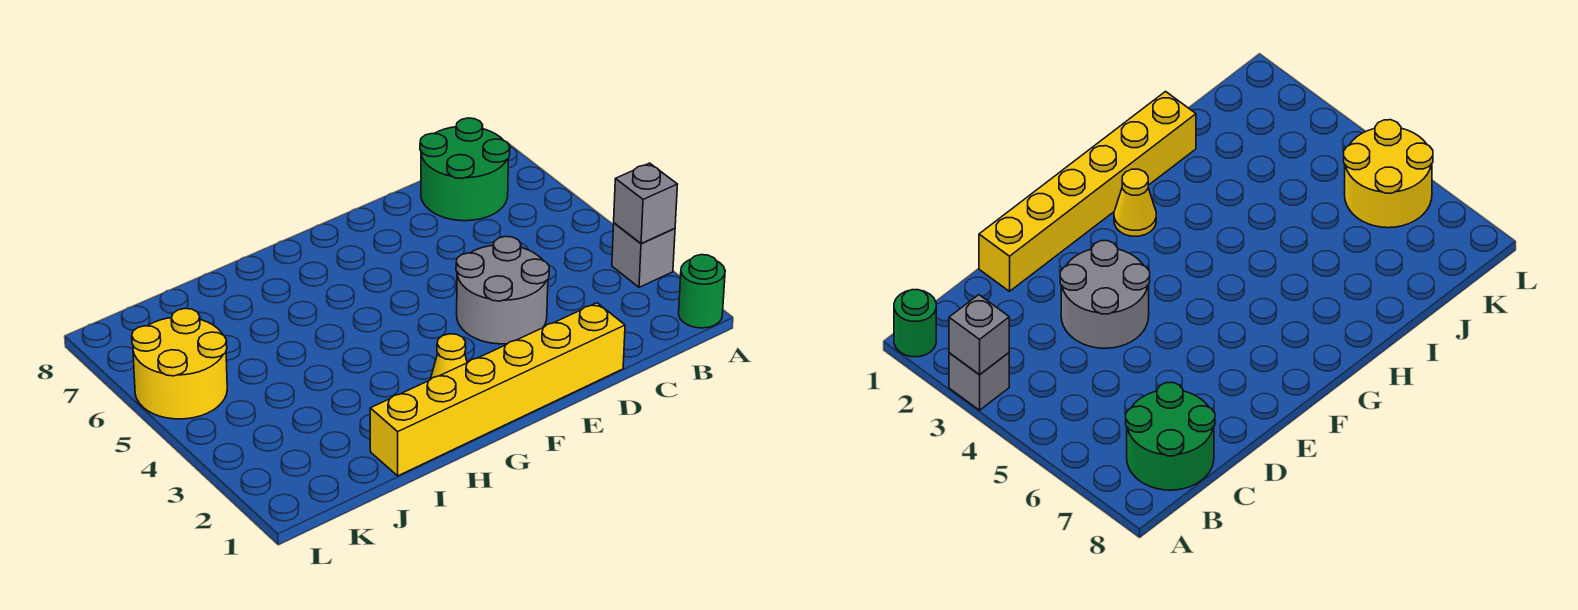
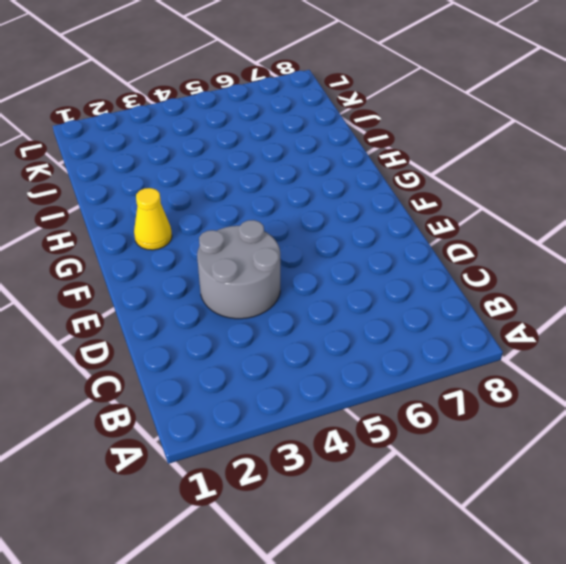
none -> green round brick A1 level 1
none -> grey brick A3 level 1

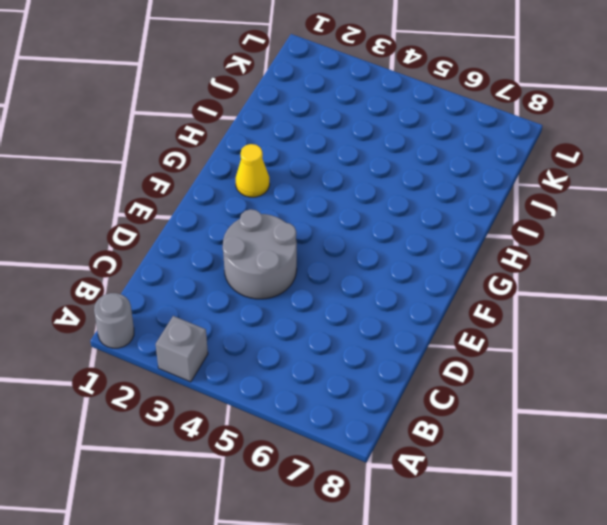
grey round brick A1 level 1 -> green round brick A1 level 1
none -> green round brick B7:C8 level 1
none -> yellow brick D1:I1 level 1

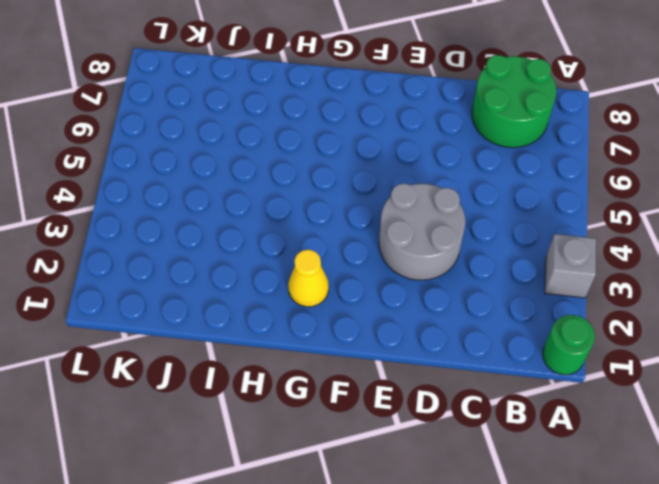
none -> yellow brick D1:I1 level 1
none -> yellow round brick K5:L6 level 1

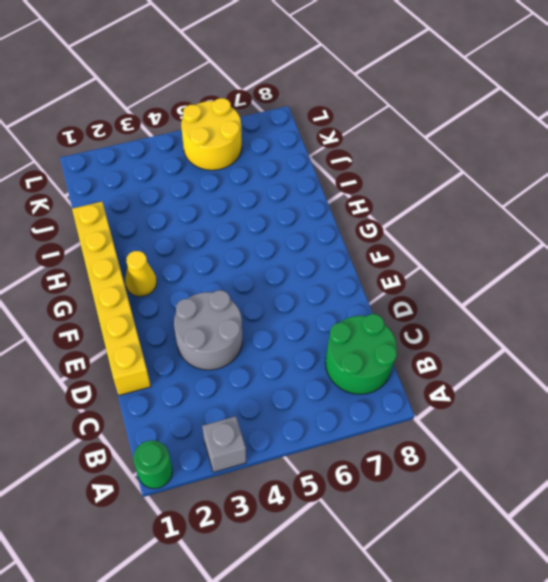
none -> grey brick A3 level 2

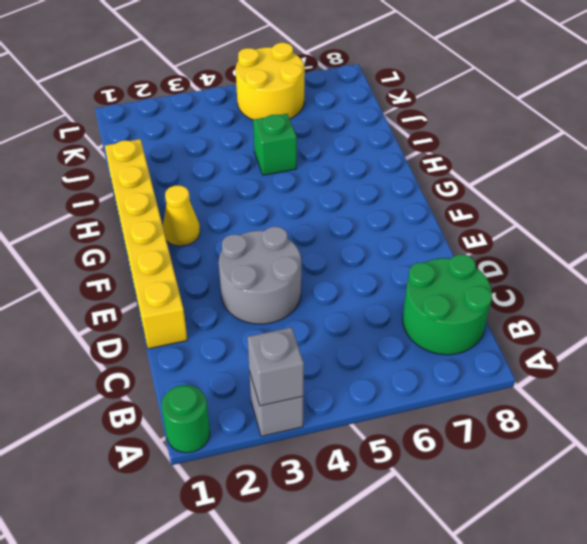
green brick I5 level 1 -> none

